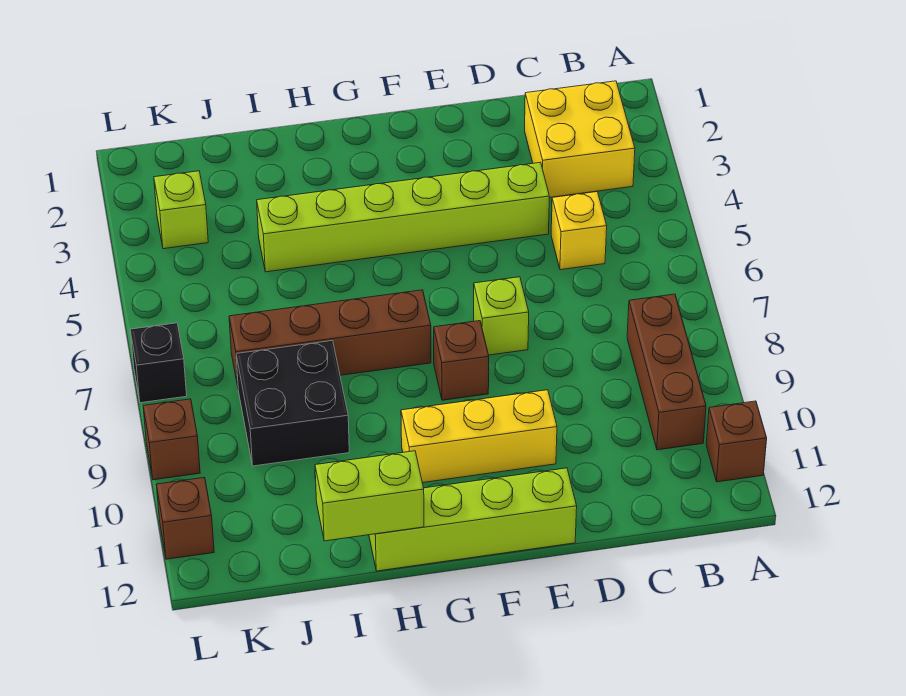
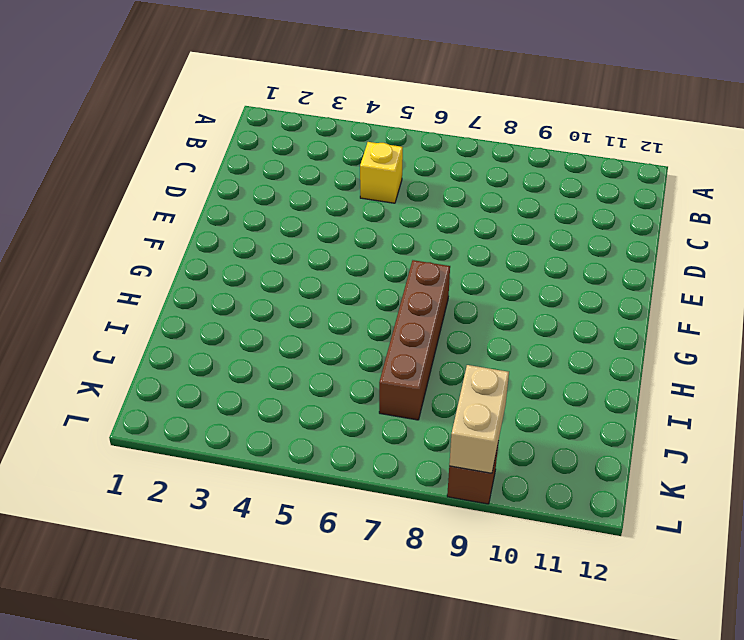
tan brick K9:L9 level 2 -> none
none -> brown brick A11 level 1
none -> yellow brick B2:C3 level 1
none -> brown brick B8:B10 level 1

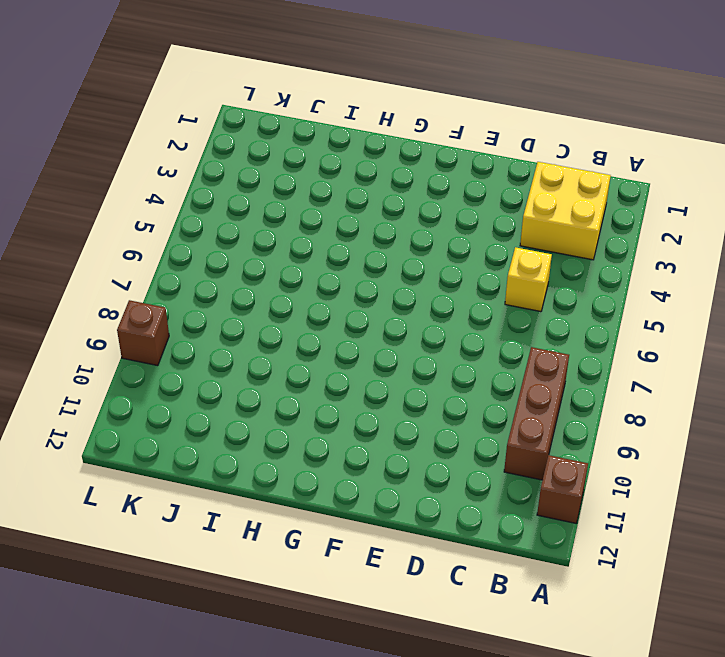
none -> lime brick D4:I4 level 1
none -> lime brick E7 level 1
none -> yellow brick E10:G10 level 1

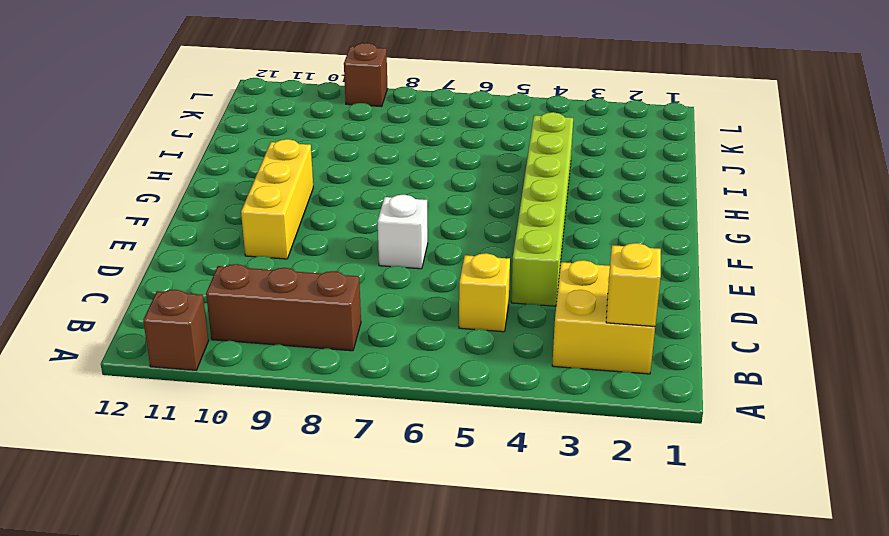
yellow brick B2 level 2 -> none
white brick E7 level 1 -> lime brick E7 level 1
none -> lime brick E12:H12 level 1
none -> brown brick F8 level 1
none -> brown brick G7:J7 level 1

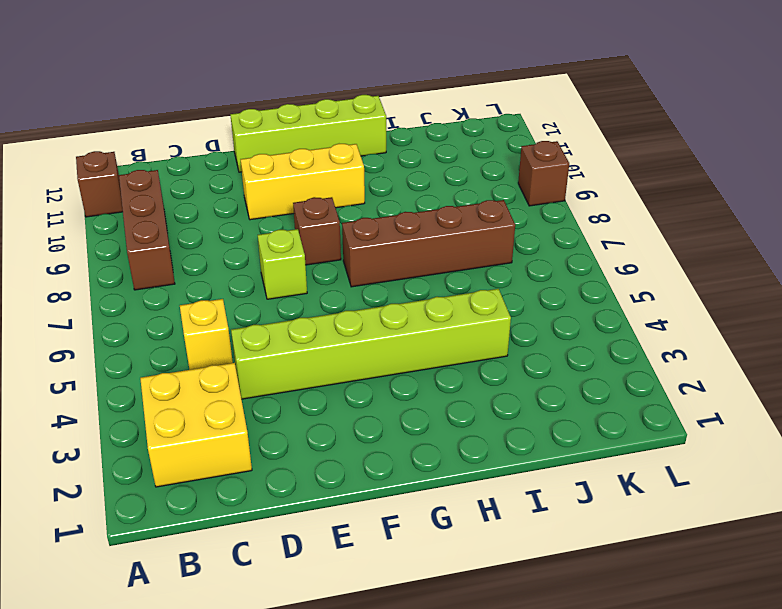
none -> black brick I8:J9 level 1
none -> lime brick K3 level 1
none -> black brick L7 level 1

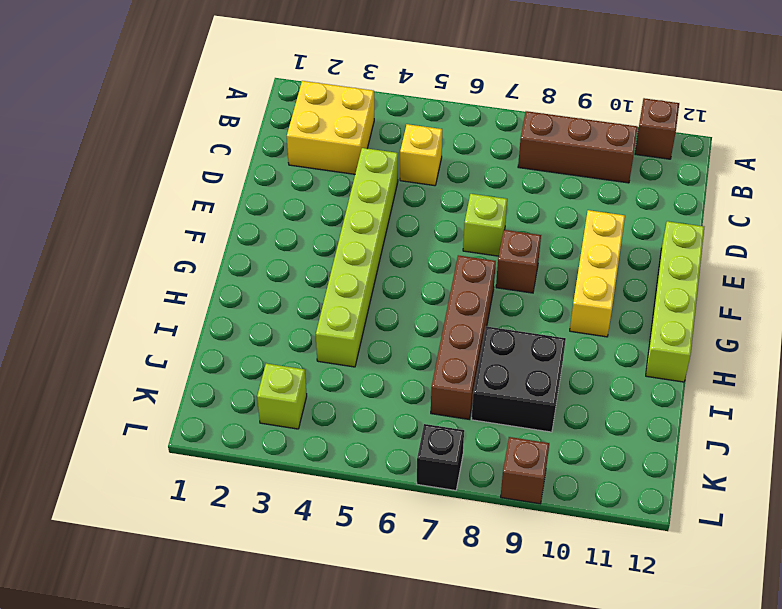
none -> brown brick L11 level 1
none -> lime brick H12:I12 level 2

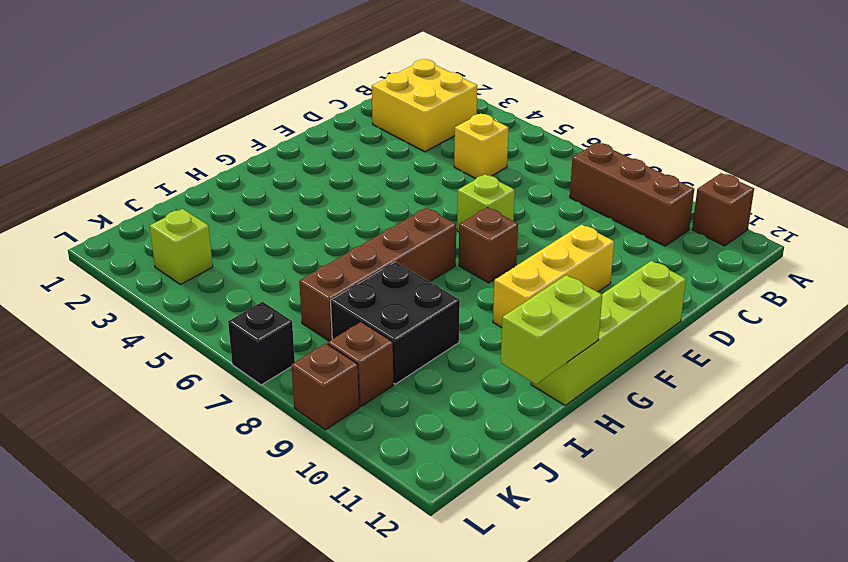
brown brick K9 level 1 -> brown brick L11 level 1
none -> lime brick D4:I4 level 1

